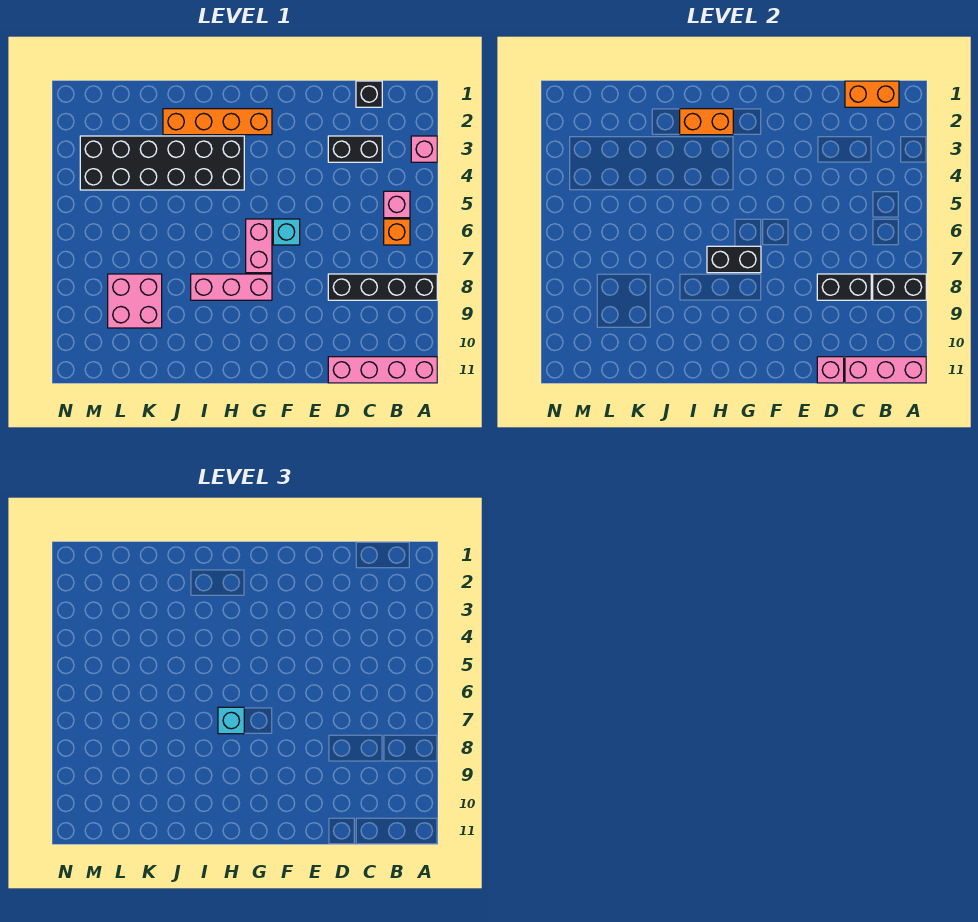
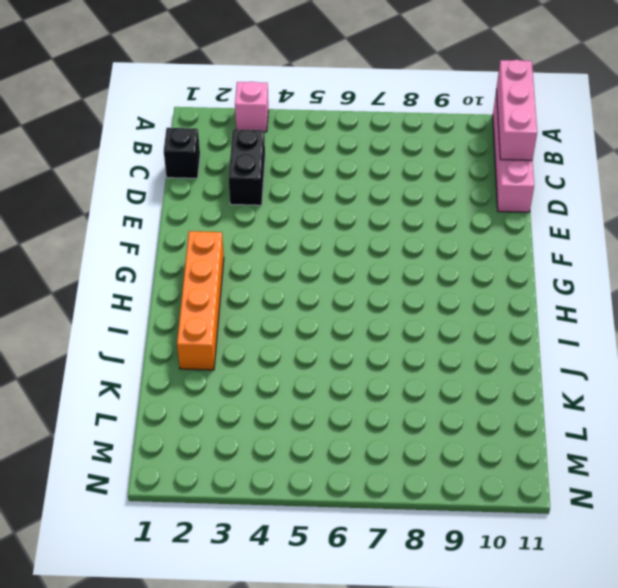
none -> black brick A8:D8 level 1
none -> pink brick B5 level 1
none -> orange brick B6 level 1

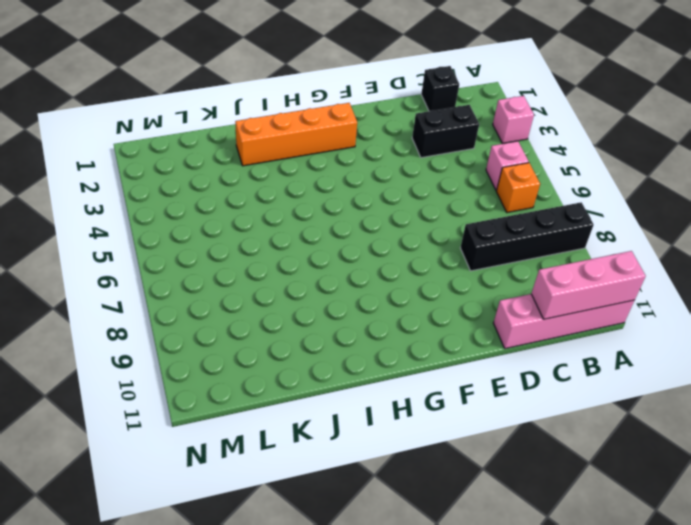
none -> cyan brick F6 level 1
none -> pink brick G6:G7 level 1
none -> pink brick G8:I8 level 1

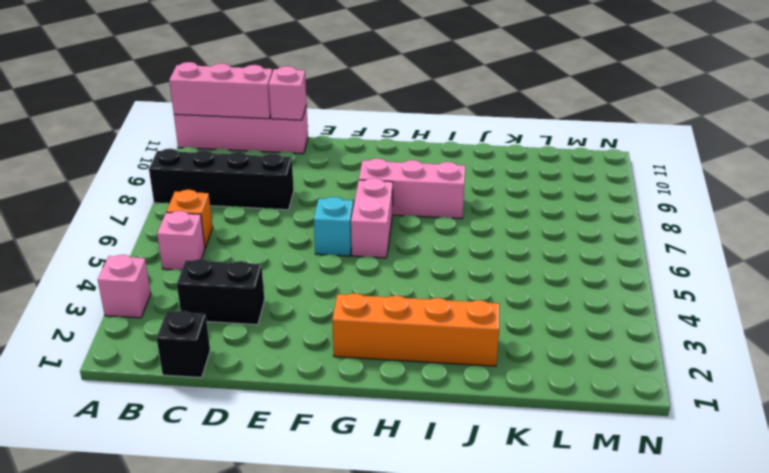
none -> black brick H3:M4 level 1
none -> pink brick K8:L9 level 1
none -> black brick A8:B8 level 2

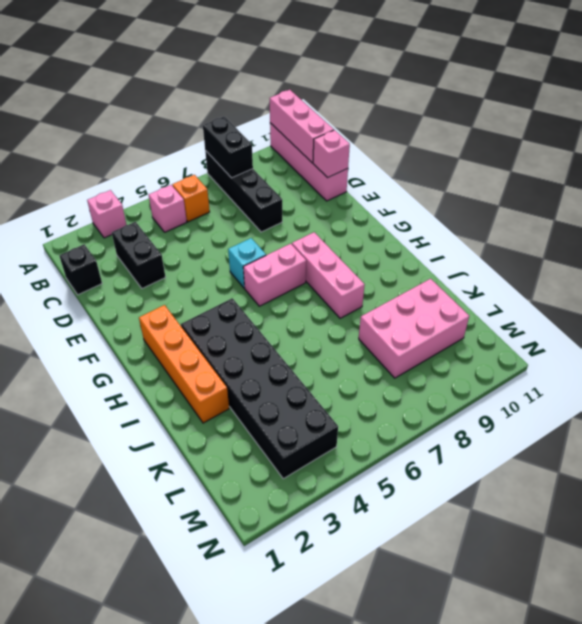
pink brick K8:L10 level 1 -> pink brick K8:L9 level 1
none -> orange brick B1:C1 level 2
none -> black brick C8:D8 level 2
none -> black brick G7:H7 level 2

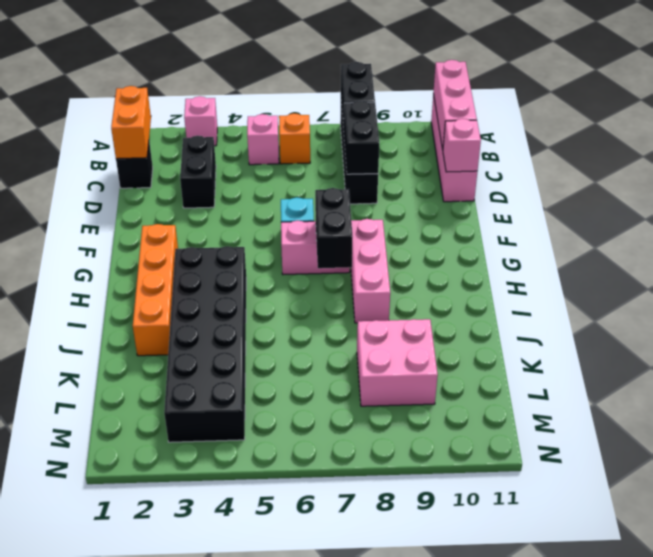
none -> orange brick H2:I2 level 2
none -> cyan brick H7 level 3

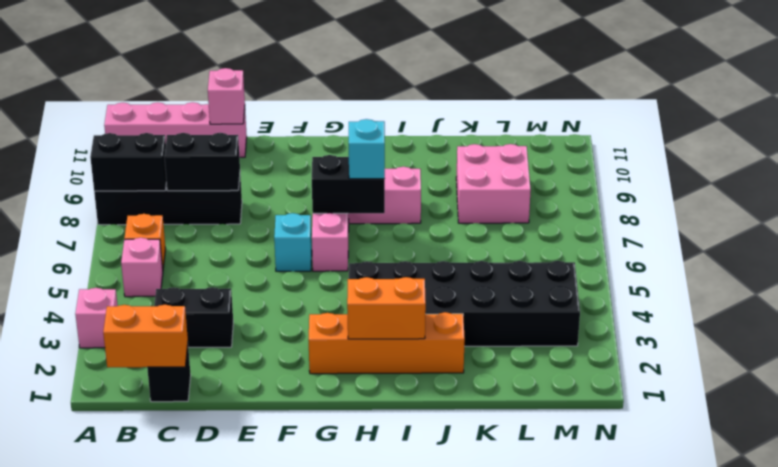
none -> pink brick A11:C11 level 2

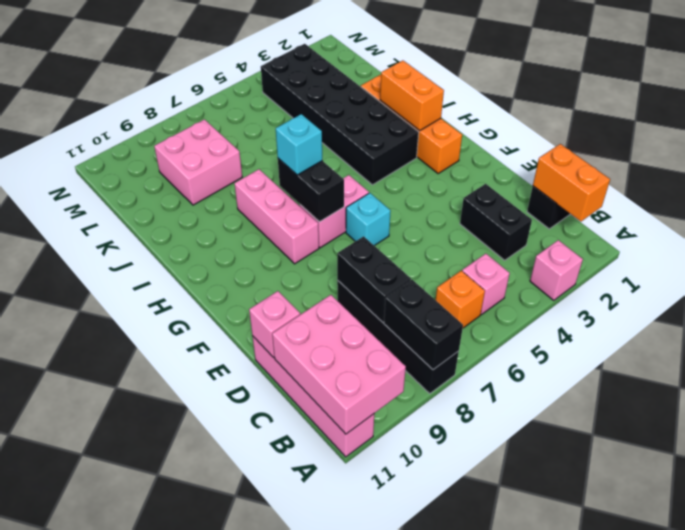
pink brick A10:C11 level 2 -> pink brick A11:C11 level 2

